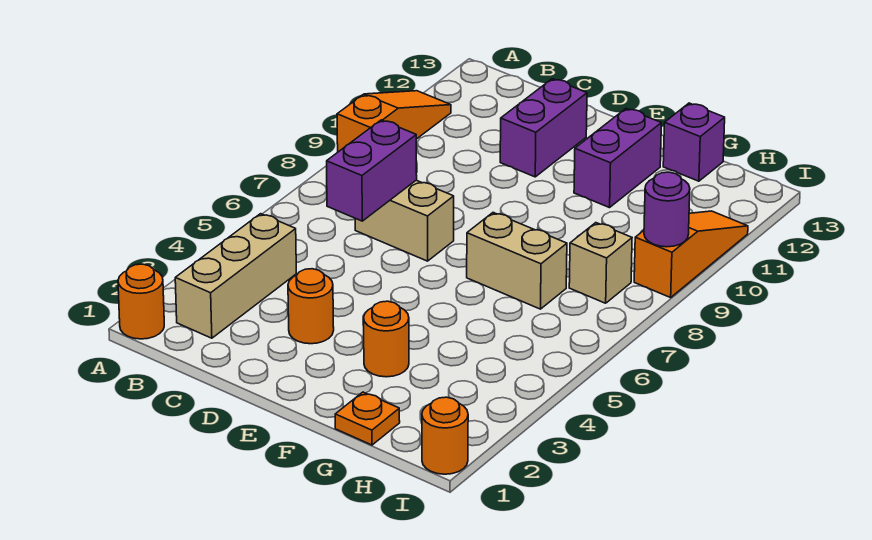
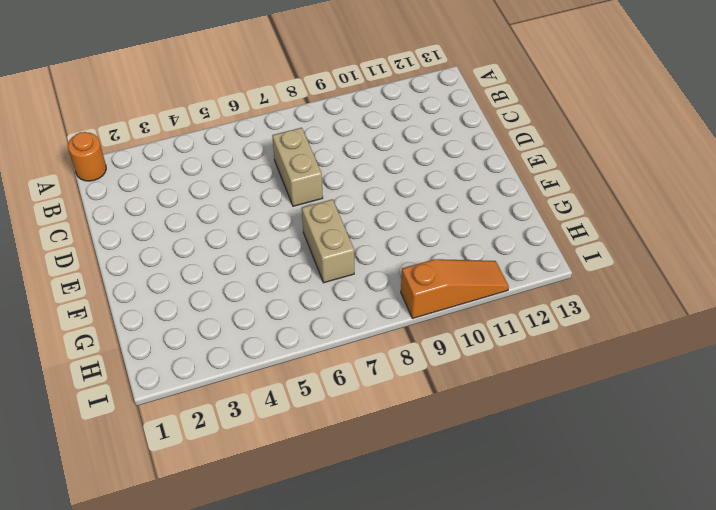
none -> orange slope A9:A11 level 1 top 9
none -> tan brick B2:B4 level 1
none -> orange round brick D3 level 1

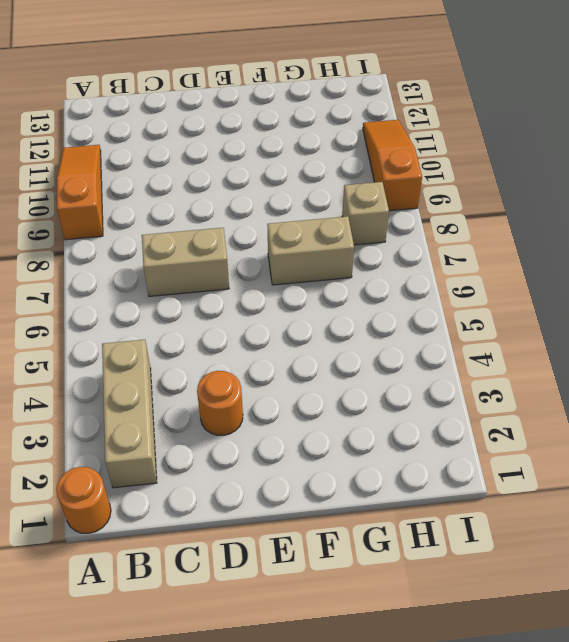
none -> purple brick D11:D12 level 1
none -> orange round brick F3 level 1
none -> purple brick F11:F12 level 1

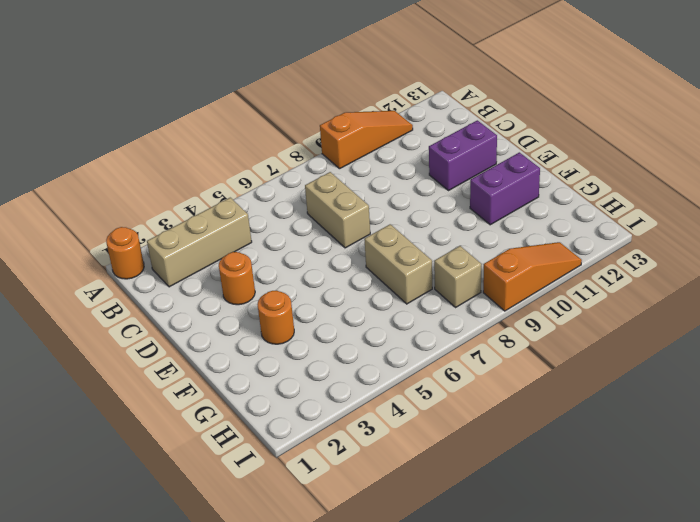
none -> orange plate G1 level 1
none -> purple brick G13 level 1
none -> orange round brick I1 level 1

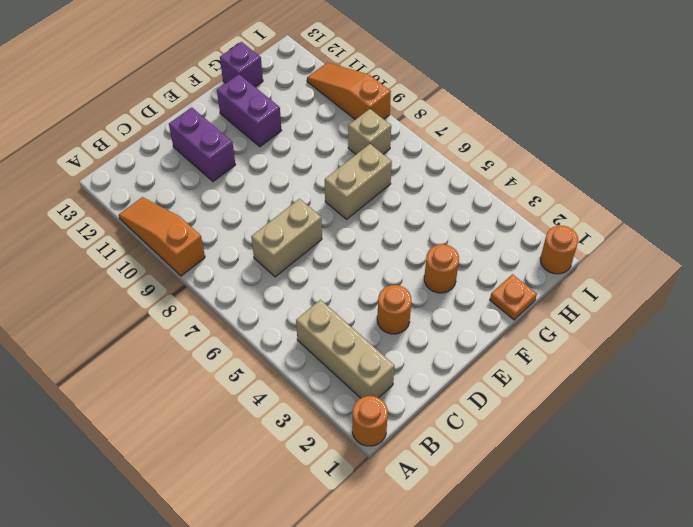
none -> purple brick C6:C7 level 2
none -> purple round brick I9 level 2

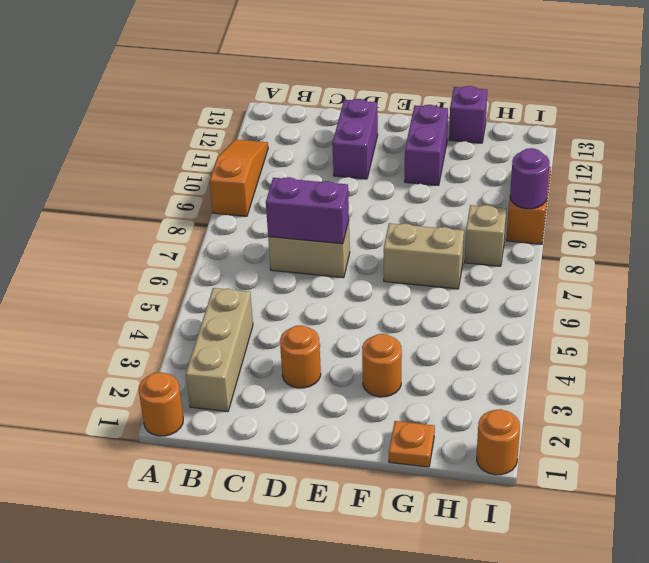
purple brick C7:D7 level 2 -> purple brick C6:C7 level 2

